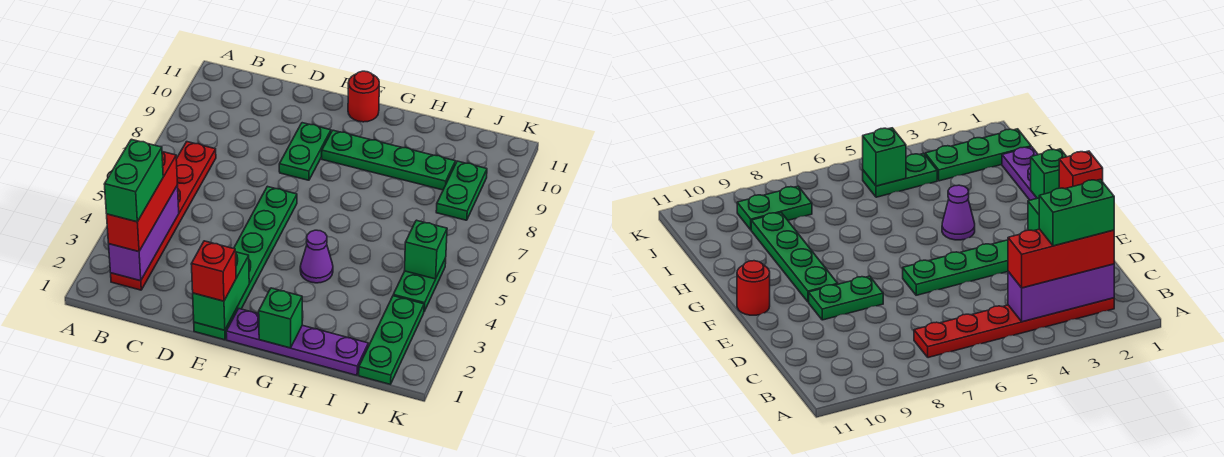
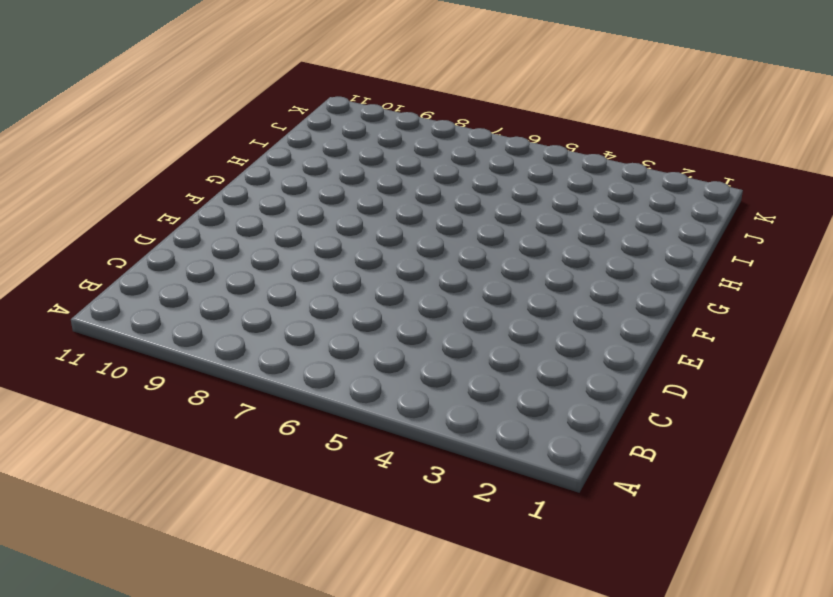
none -> red plate B2:B7 level 1
none -> green plate E1:E6 level 1
none -> green plate E8:E9 level 1

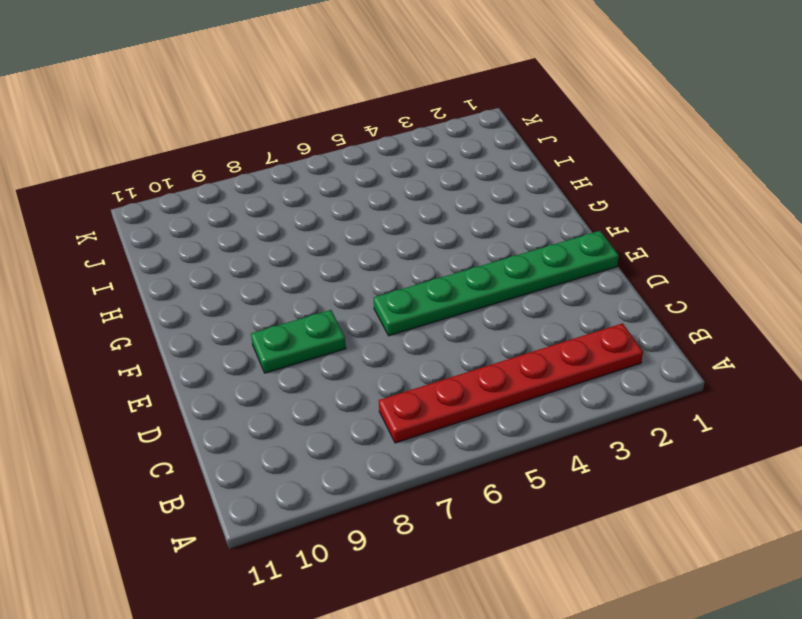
none -> purple plate F1:I1 level 1
none -> green plate F9:I9 level 1
none -> red round brick F11 level 1

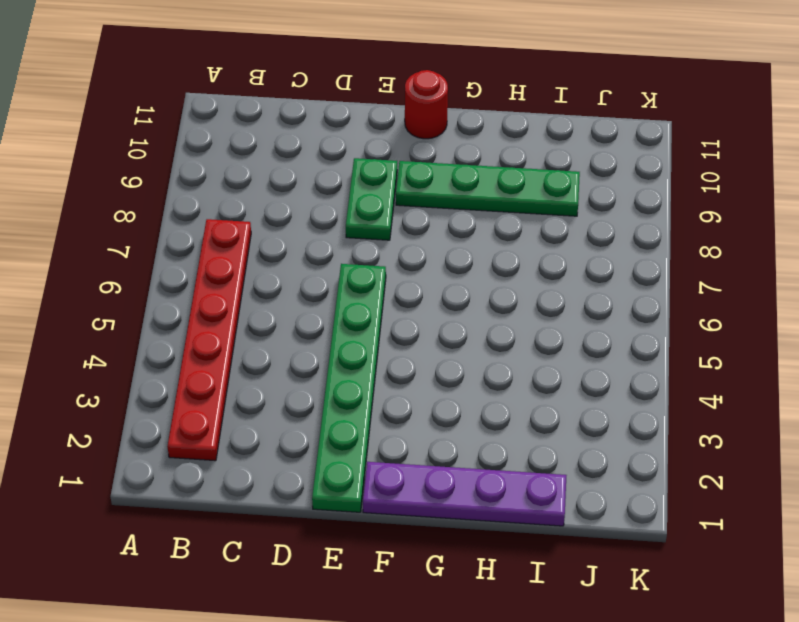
none -> purple cone G4 level 1
none -> green plate J1:J3 level 1
none -> green plate J4:J5 level 1

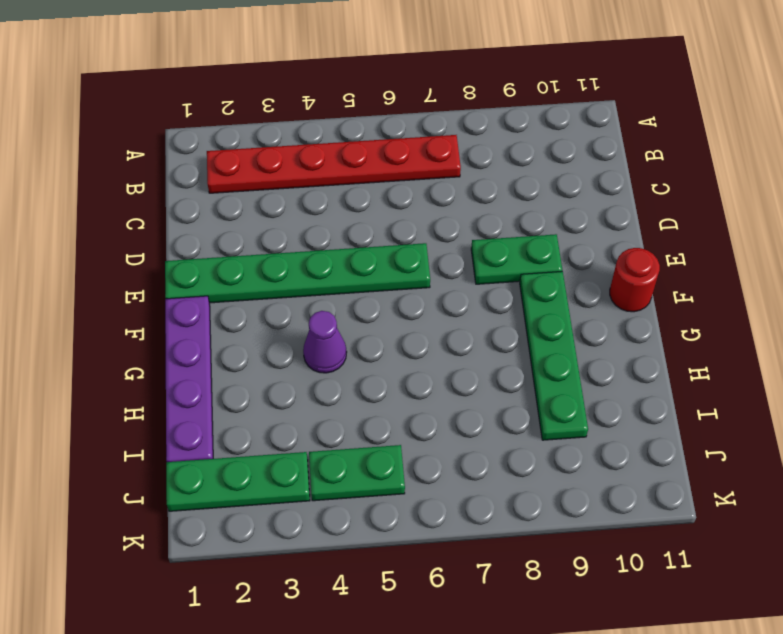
none -> green plate J8:J9 level 1
none -> purple brick B2:B4 level 2
none -> green brick E1:E2 level 2

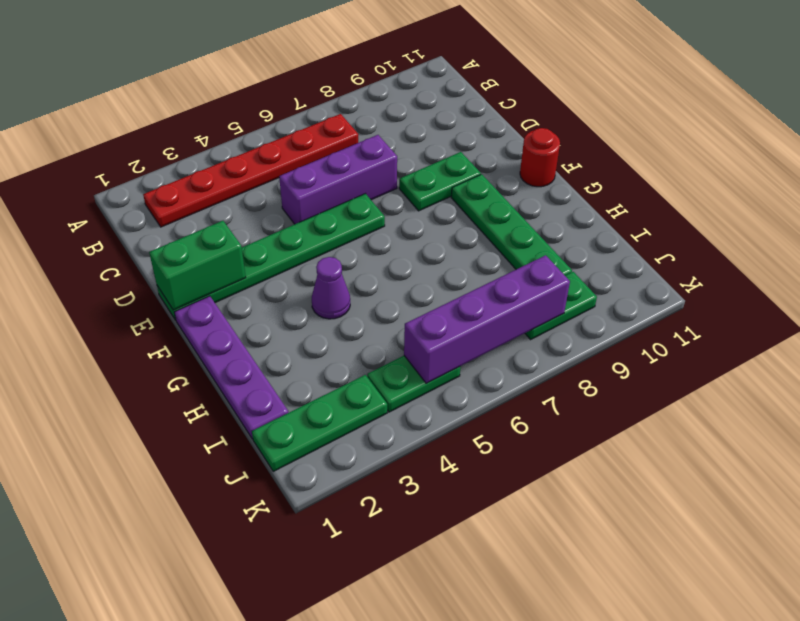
purple brick D5:D7 level 1 -> purple brick B2:B4 level 2
purple brick J5:J8 level 2 -> green brick J5 level 2
none -> green brick G1 level 2
none -> red brick B2:B4 level 3
none -> red brick E1 level 3

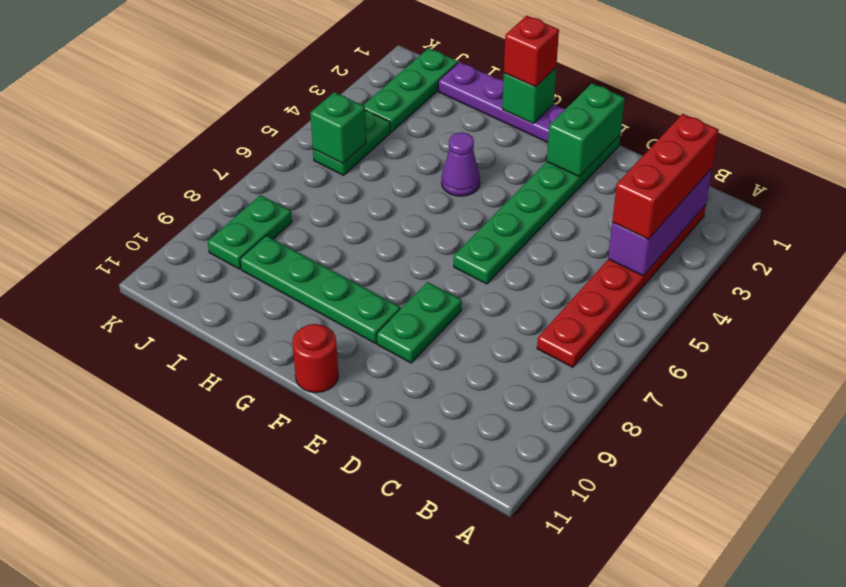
red brick G1 level 3 -> red brick E1 level 3
none -> green brick B2:B3 level 4

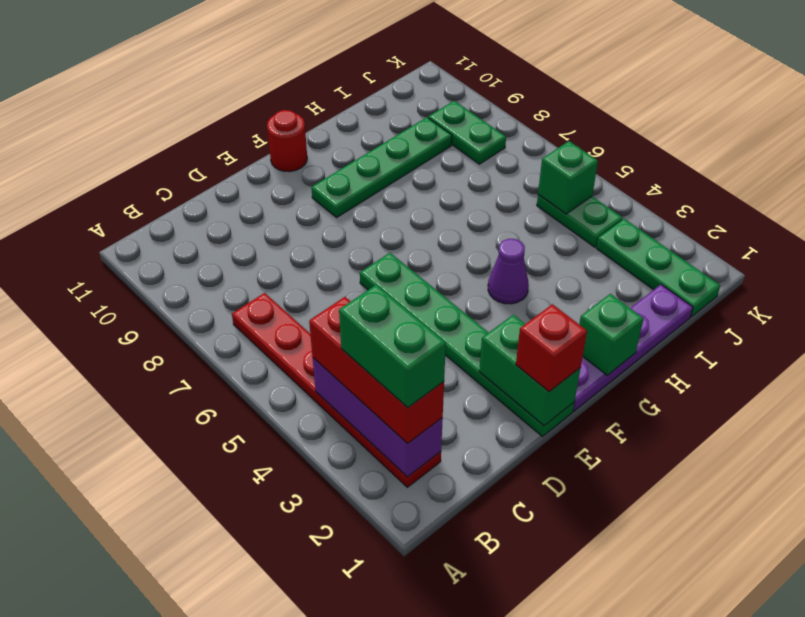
none -> green plate E8:E9 level 1

